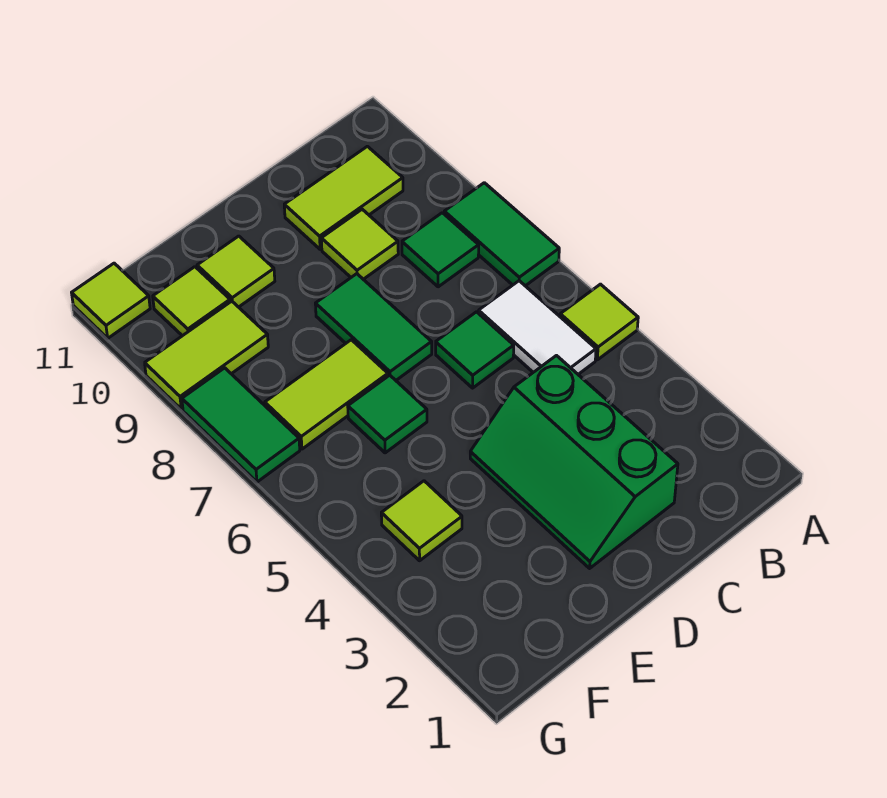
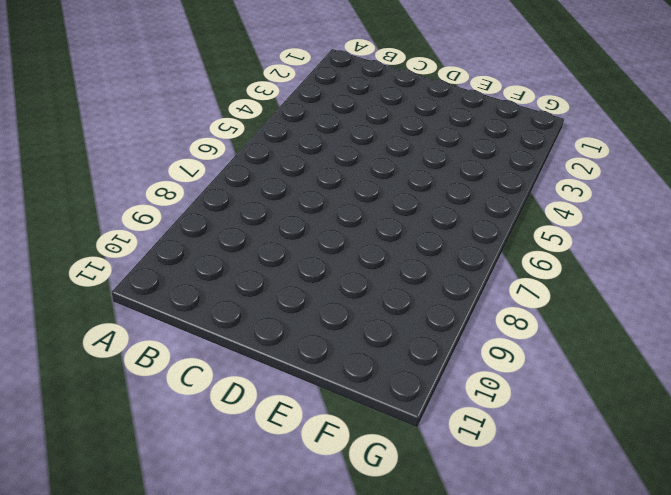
none -> lime tile A5 level 1
none -> green tile A7:A8 level 1
none -> white tile B5:B6 level 1

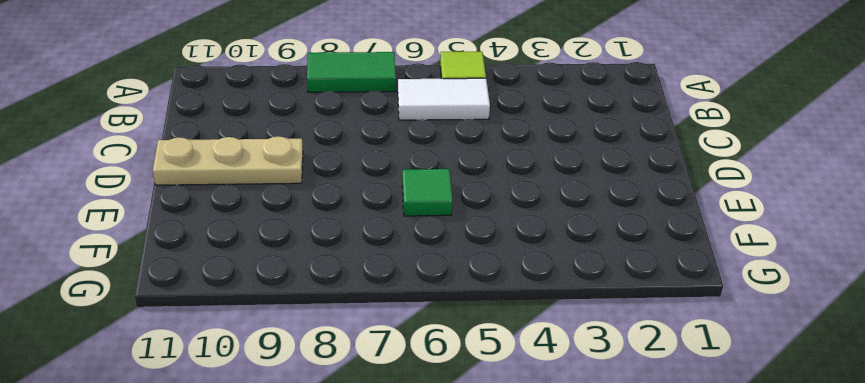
tan plate D9:D11 level 1 -> none
none -> green tile B8 level 1
none -> lime tile B10:C10 level 1
none -> green slope C2:D4 level 1 top C

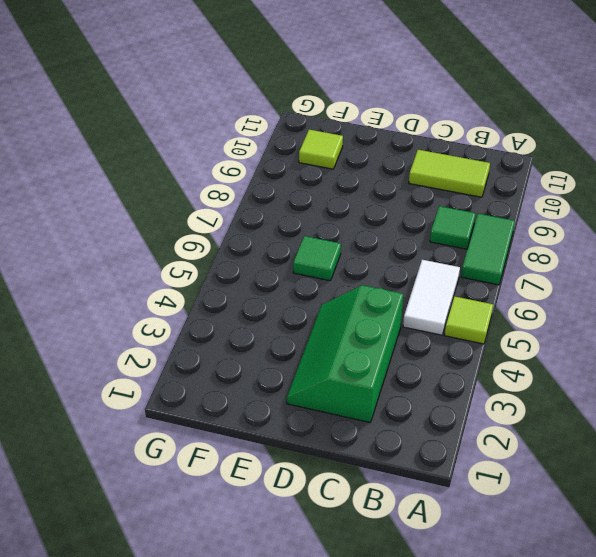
none -> green tile C6 level 1
none -> lime tile C9 level 1
none -> green tile D7:D8 level 1

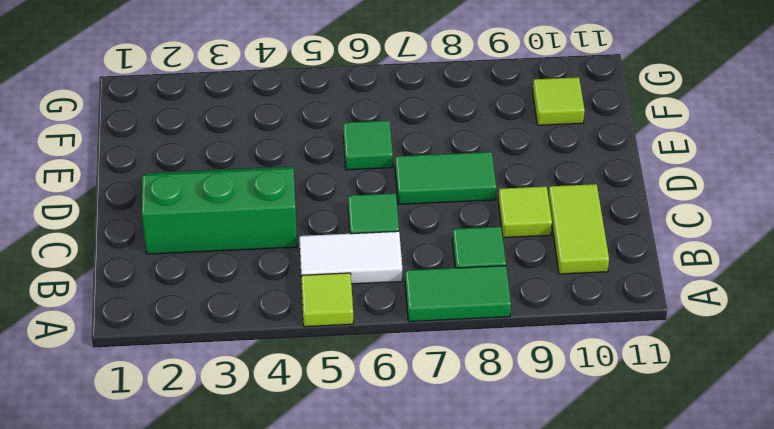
none -> lime tile E7:F7 level 1
none -> lime tile E10 level 1
none -> lime tile F4 level 1

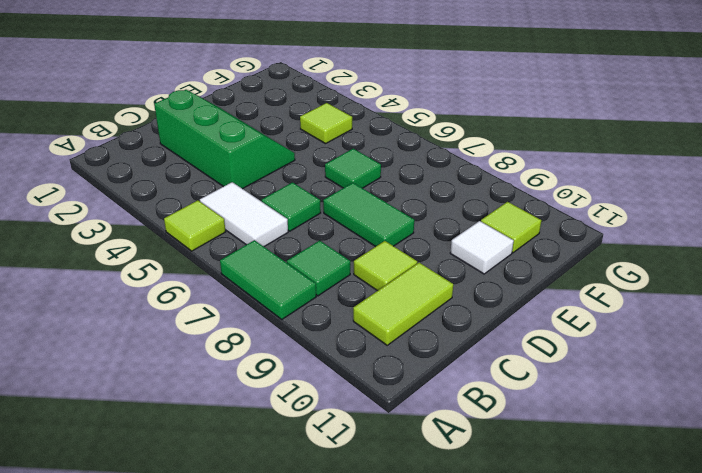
white tile E10 level 1 -> lime tile E10 level 1
none -> lime tile E7:F7 level 1
none -> lime tile F9:G9 level 1
none -> green tile G7:G8 level 1

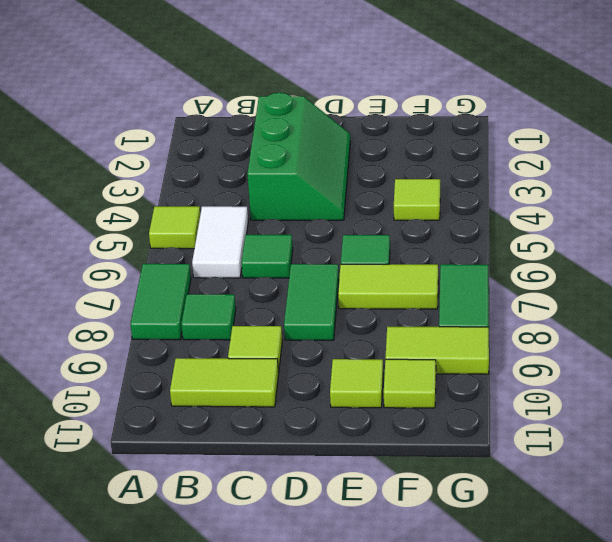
none -> lime tile G11 level 1

